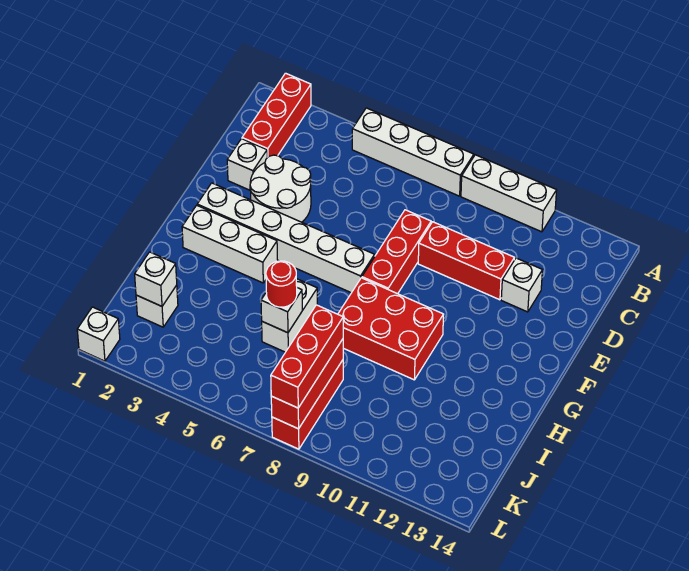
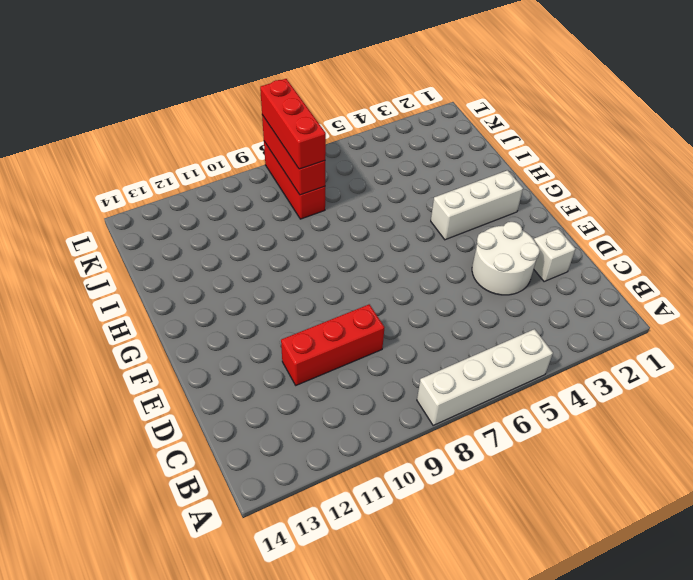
none -> red brick A2:C2 level 1
none -> white brick A9:A11 level 1
none -> red brick D8:F8 level 1

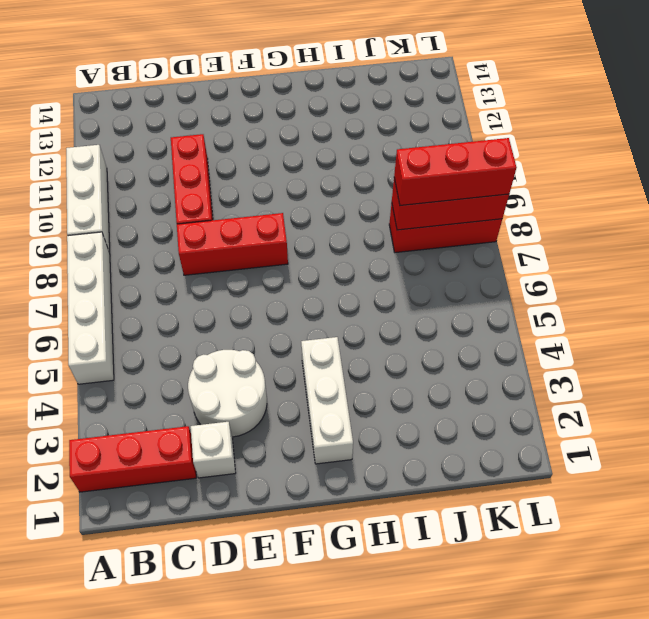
none -> white brick D12 level 1
none -> white brick F2:F7 level 1
none -> red brick G8:H10 level 1

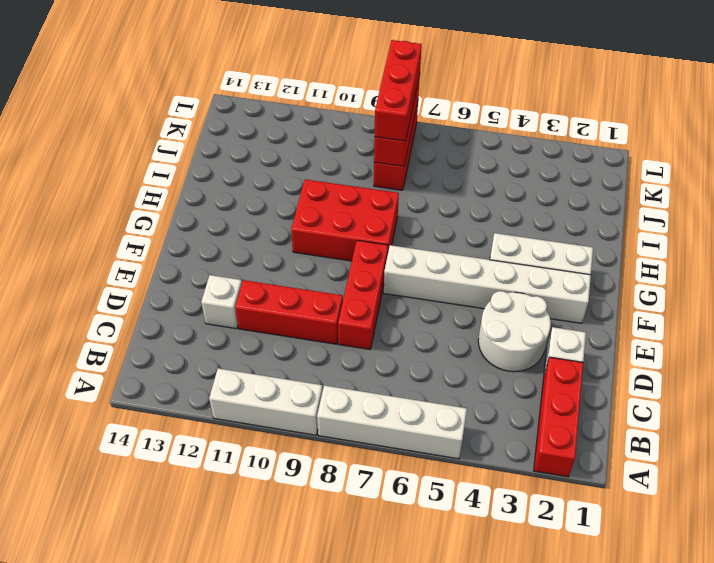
none -> white brick H6:I6 level 1
none -> white brick J2 level 1
none -> white brick L1 level 1

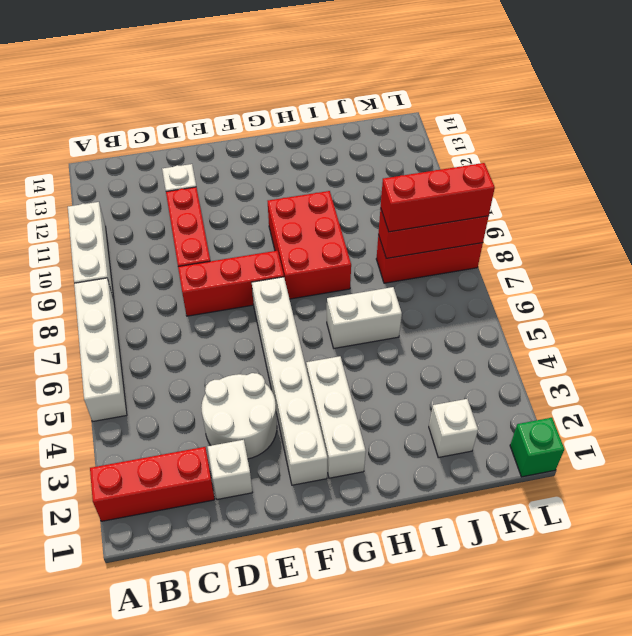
green brick L1 level 1 -> white brick L1 level 1
none -> white brick I6 level 2
none -> white brick J2 level 2
none -> red round brick I6 level 3

